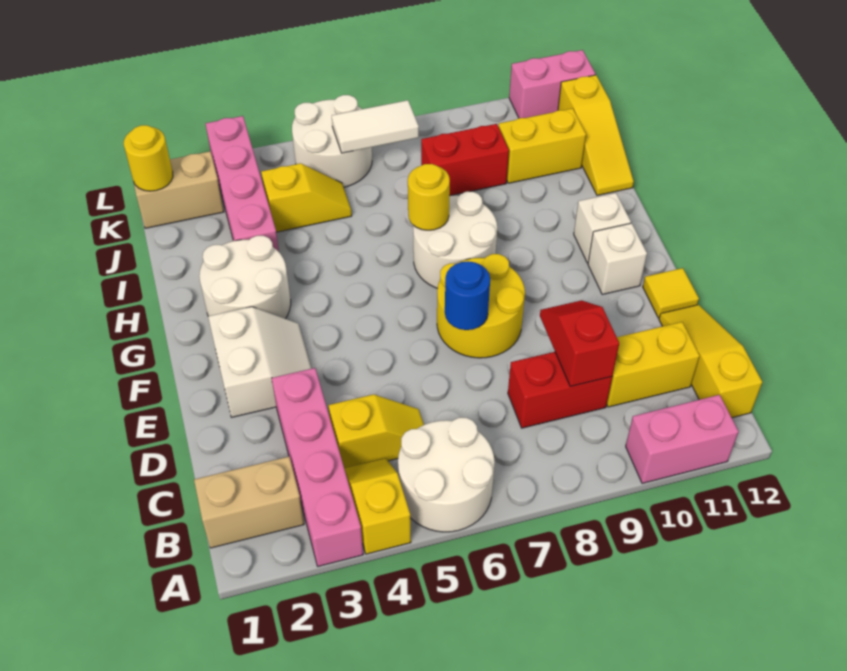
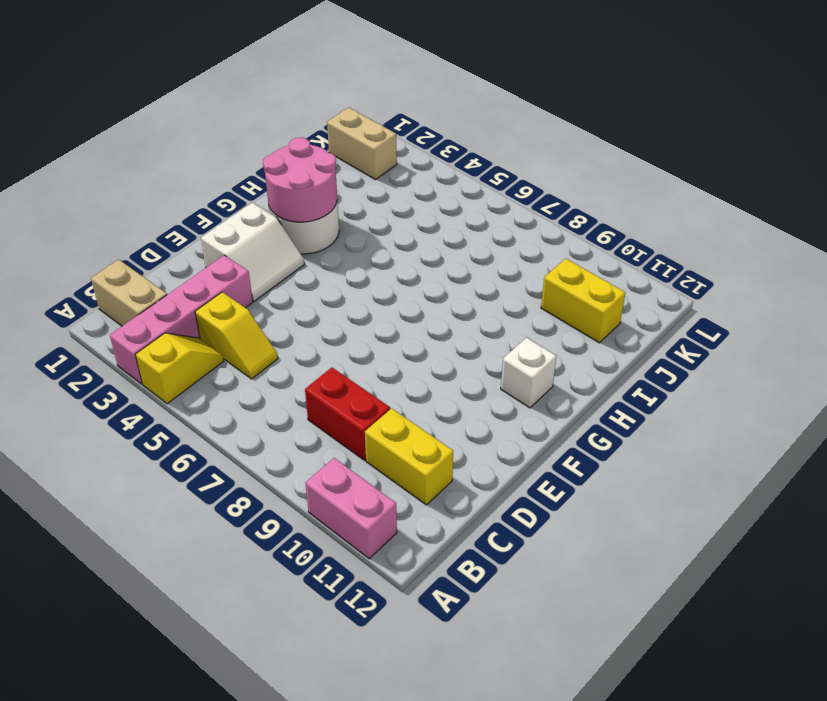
pink round brick G2:H3 level 2 -> none
none -> white round brick A5:B6 level 1
none -> yellow slope B12:D12 level 1 top B
none -> yellow round brick E7:F8 level 1

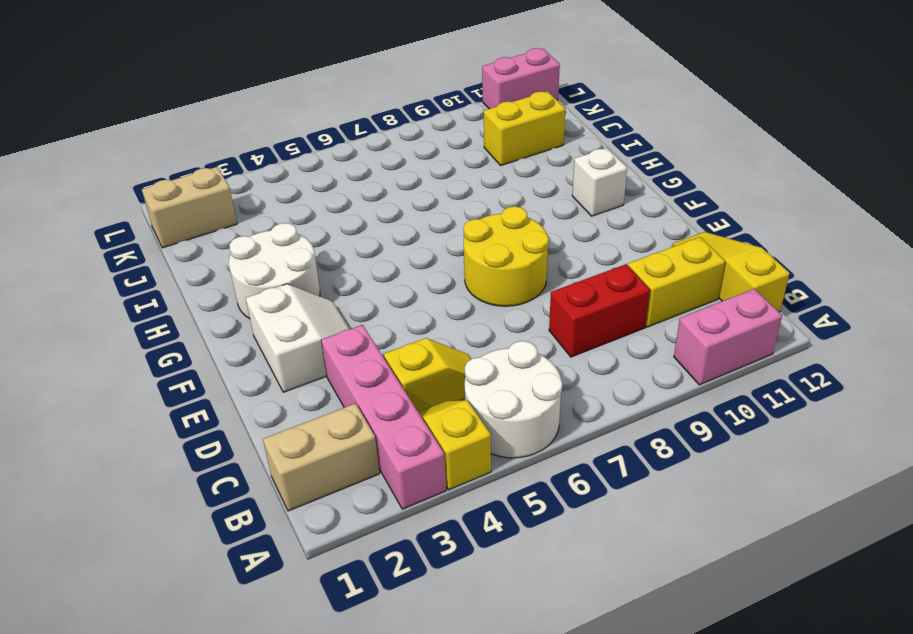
none -> yellow tile E12 level 1
none -> white brick F11 level 1
none -> white round brick G7:H8 level 1

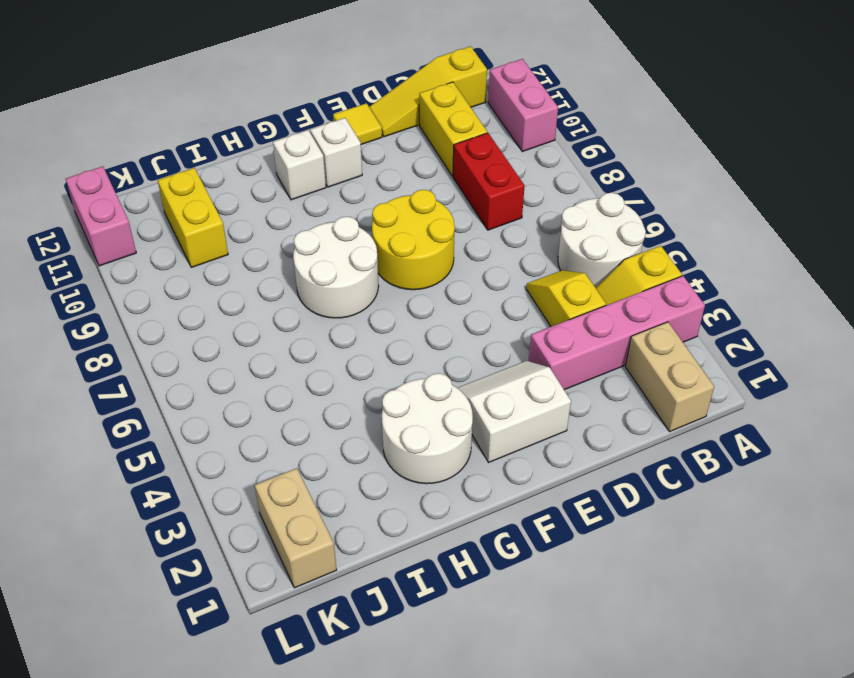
none -> pink brick I3:L3 level 1
none -> yellow slope I12:K12 level 1 top K
none -> yellow slope J4:J5 level 1 top 4

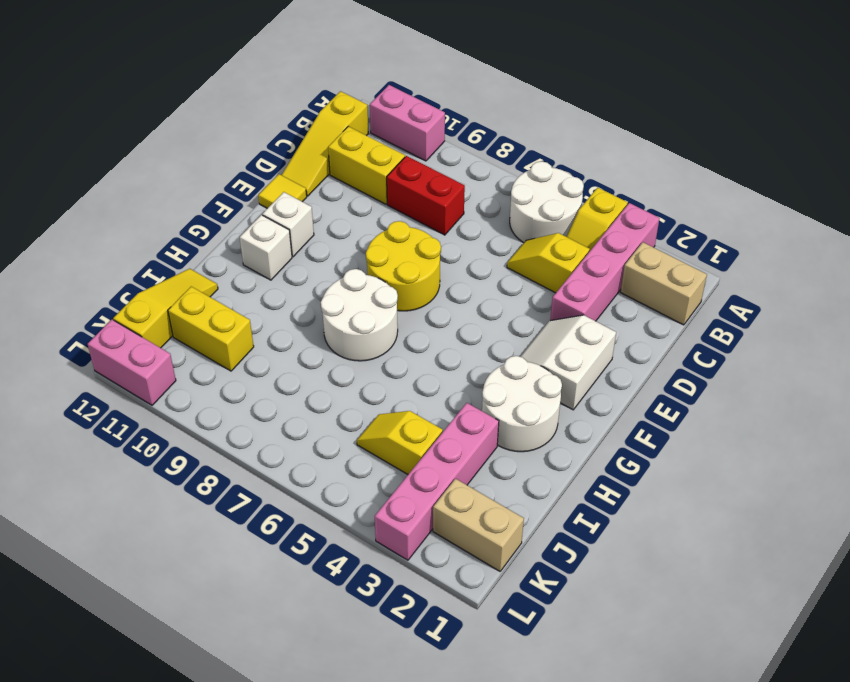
none -> red brick J8:J9 level 1
none -> white round brick K5:L6 level 1
none -> red slope C9:D9 level 2 top C

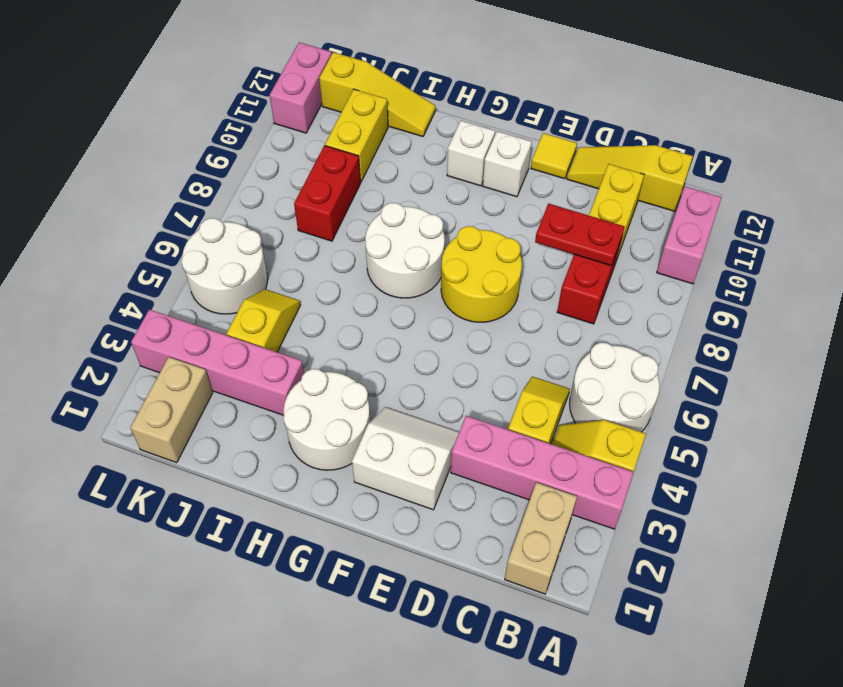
red plate C9:D9 level 2 -> red slope C9:D9 level 2 top C
none -> blue round brick E7 level 2
none -> yellow round brick H7 level 2
none -> yellow round brick K1 level 2

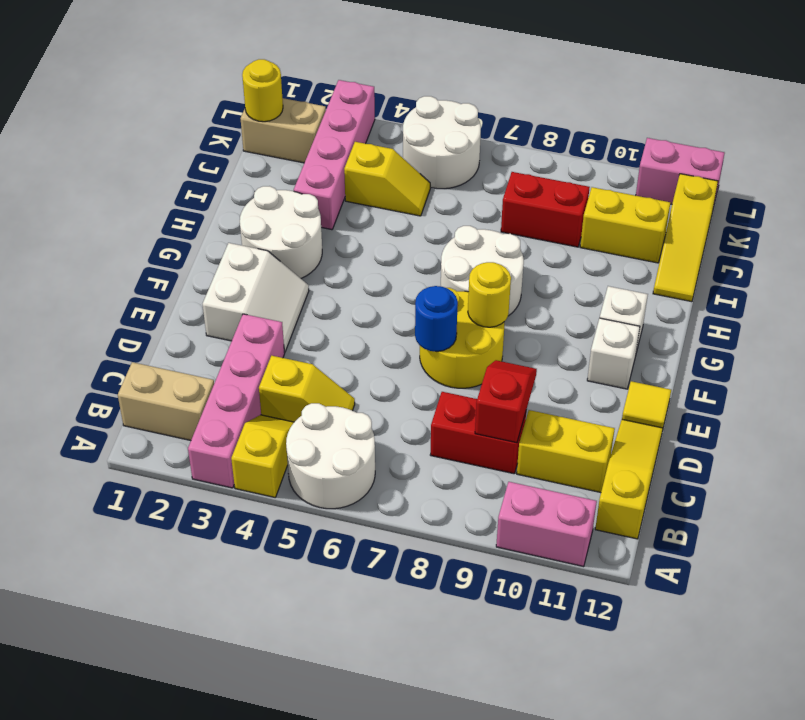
yellow round brick F8 level 2 -> yellow round brick H7 level 2
none -> white tile K6:K7 level 2

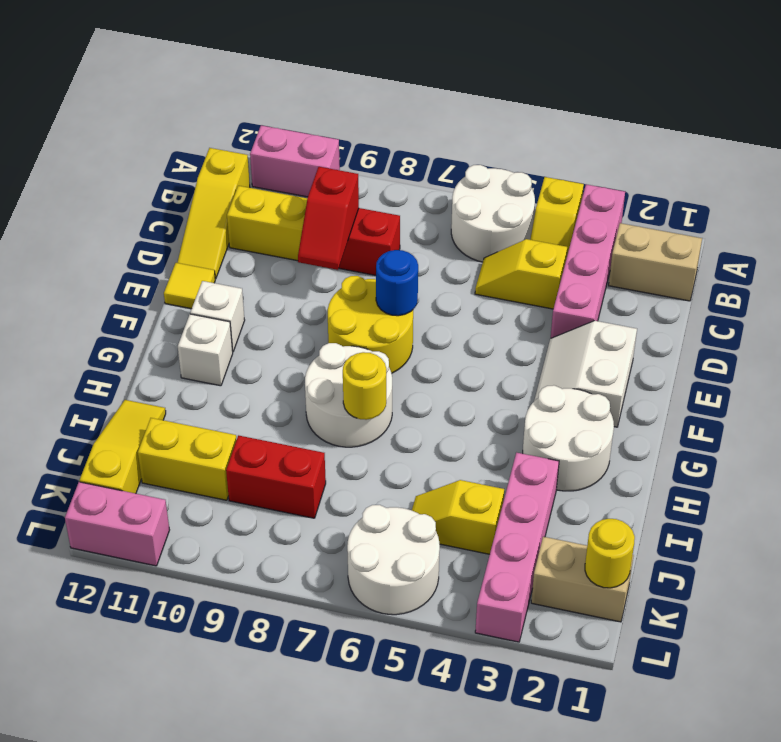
none -> white tile K6:K7 level 2

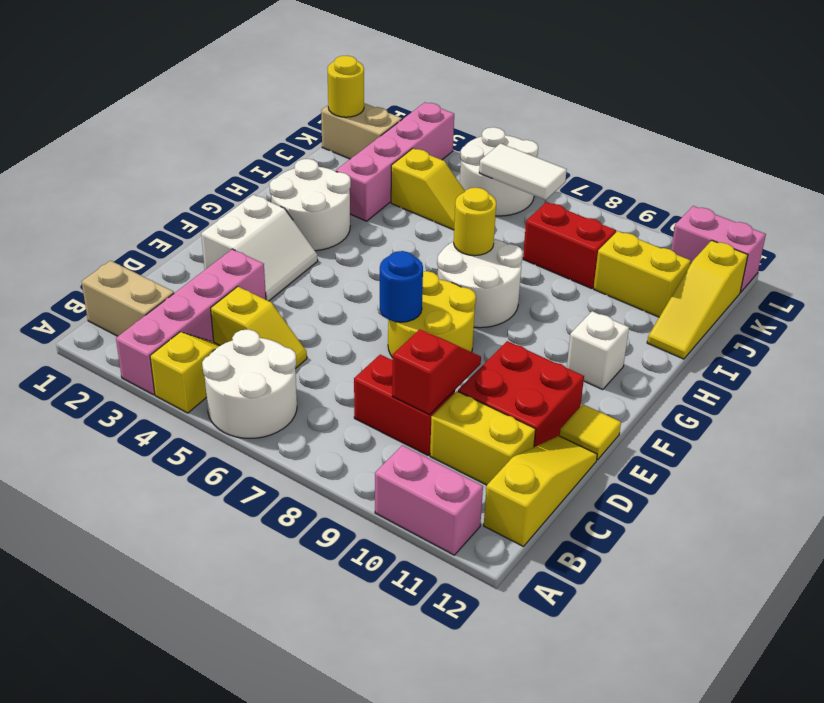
red brick D10:E11 level 1 -> none
none -> white brick F11 level 1

